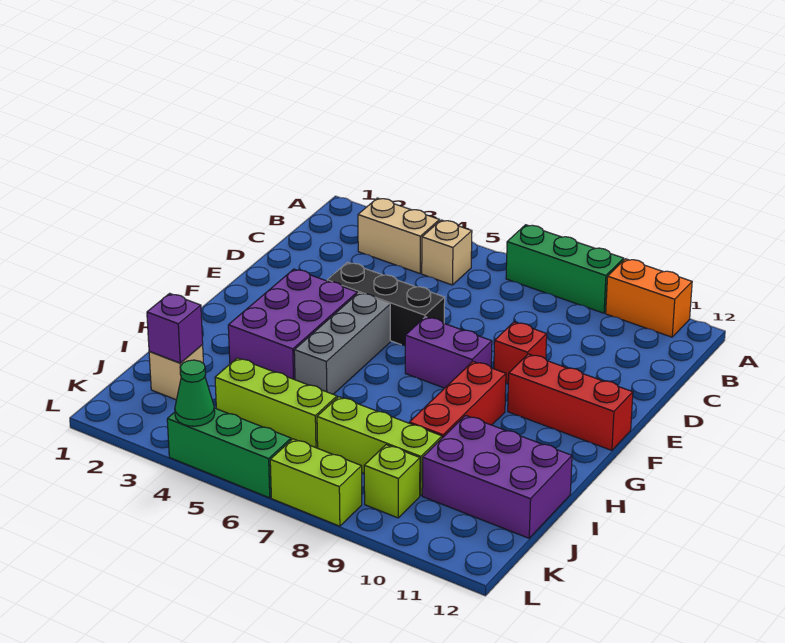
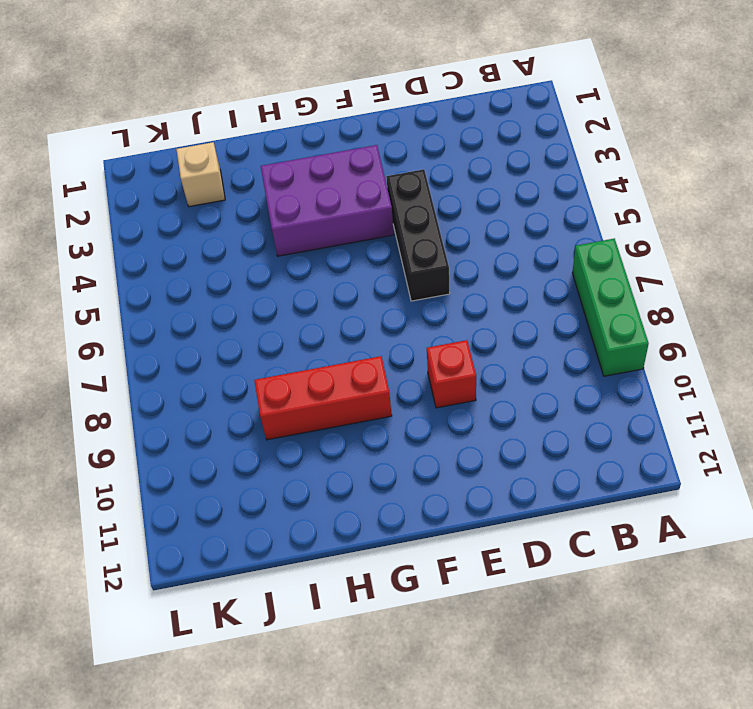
none -> orange brick A10:A11 level 1
none -> tan brick B3:B4 level 1
none -> tan brick B5 level 1

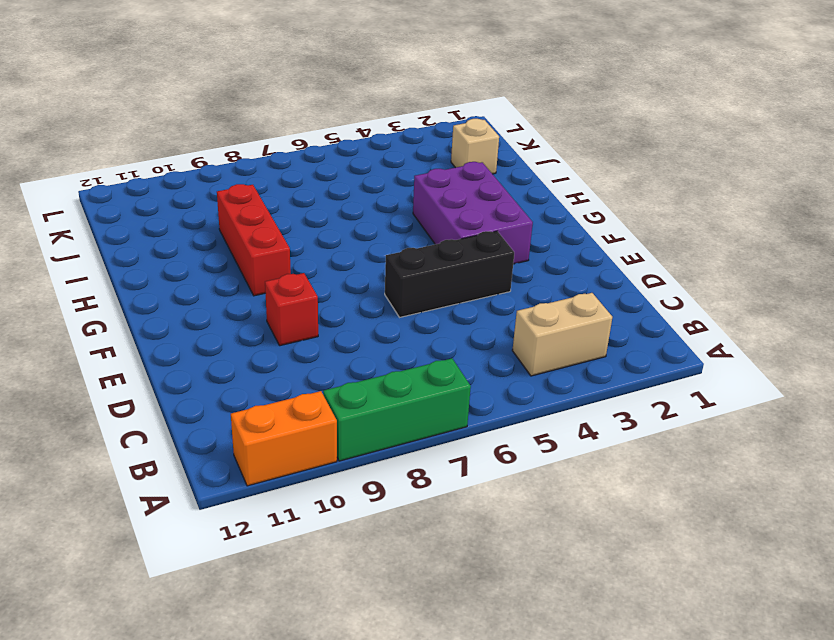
none -> tan brick B5 level 1
none -> grey brick F5:H5 level 1
none -> purple brick F7:F8 level 1

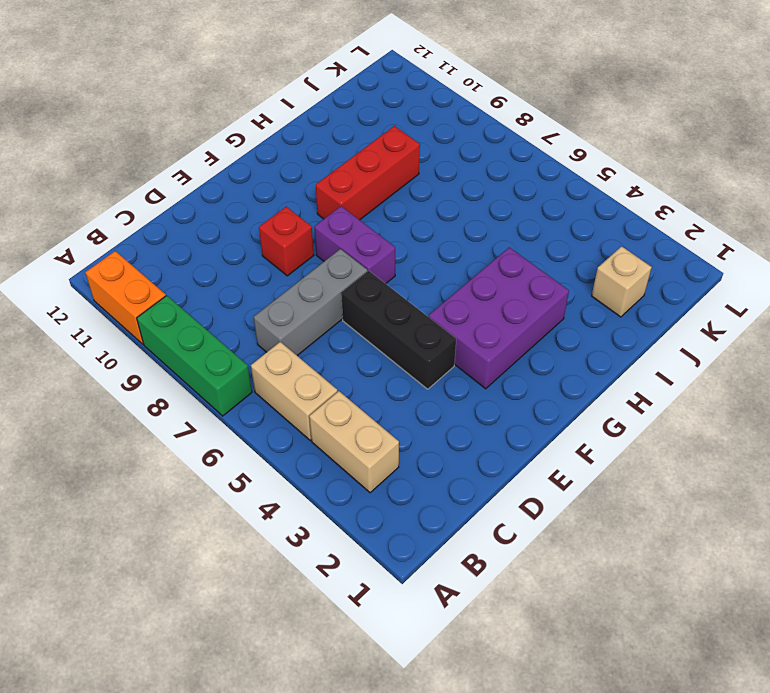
tan brick B5:B6 level 1 -> tan brick B5 level 1
grey brick C7:E7 level 1 -> grey brick F5:H5 level 1
none -> red brick F10:F12 level 1
none -> purple brick I10:J12 level 1
none -> lime brick J4:J6 level 1

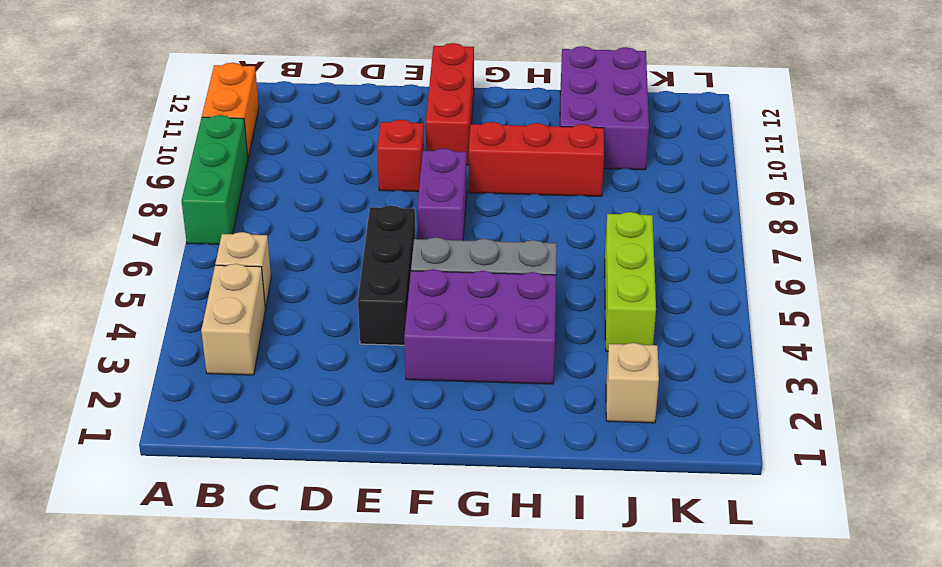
none -> lime brick J7:J9 level 1
none -> lime brick K9 level 1
none -> green brick L4:L6 level 1

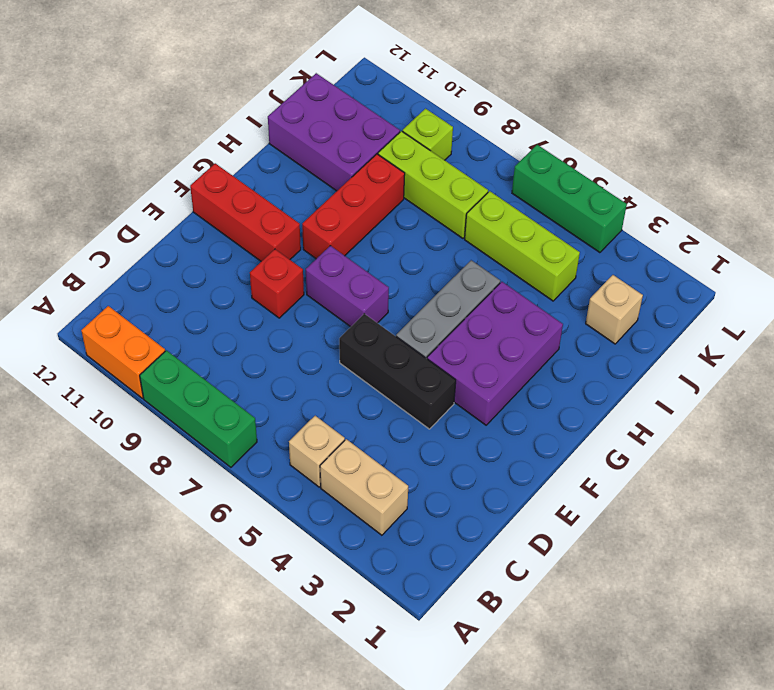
none -> lime brick L7:L8 level 1
none -> purple brick J2 level 2
none -> green cone L4 level 2

